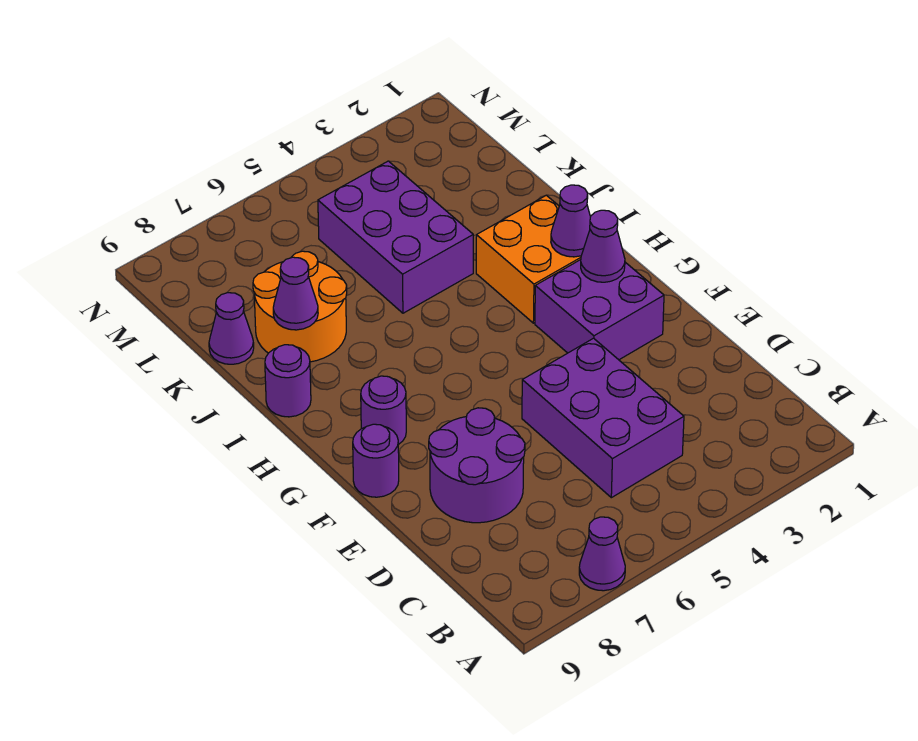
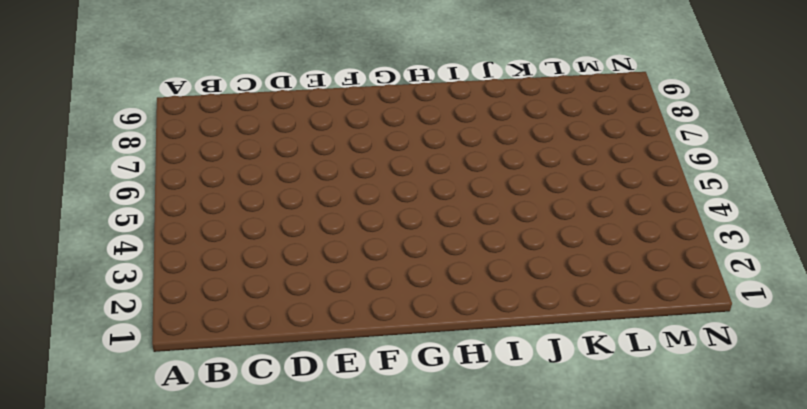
none -> purple cone A7 level 1
none -> purple brick C4:E5 level 1
none -> purple round brick D7:E8 level 1

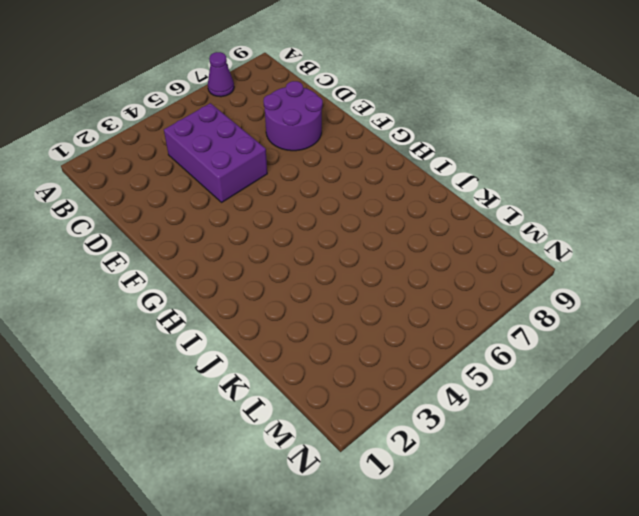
none -> purple brick F2:G3 level 1
none -> purple round brick F9 level 1
none -> purple round brick G8 level 1

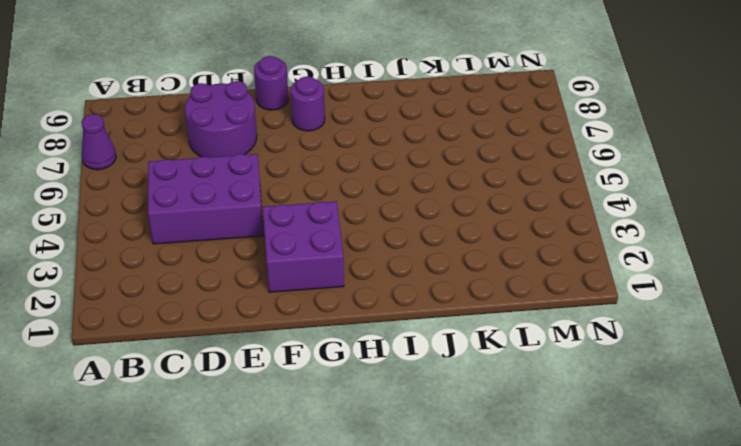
none -> orange brick H2:I3 level 1
none -> purple round brick I9 level 1
none -> purple brick J4:L5 level 1

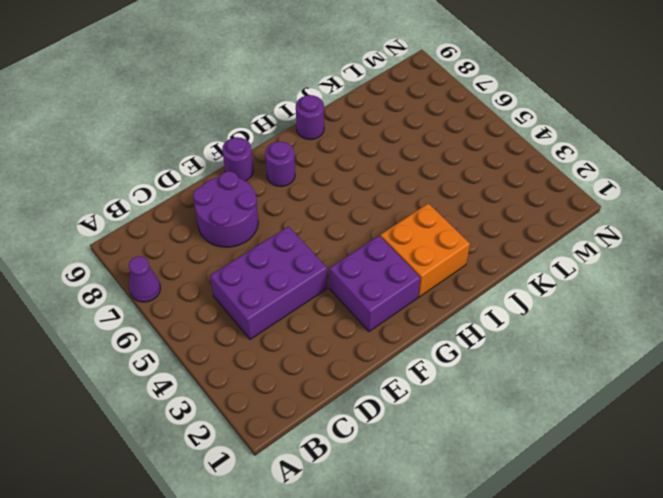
none -> purple brick J4:L5 level 1
none -> orange round brick J7:K8 level 1
none -> purple cone K9 level 1

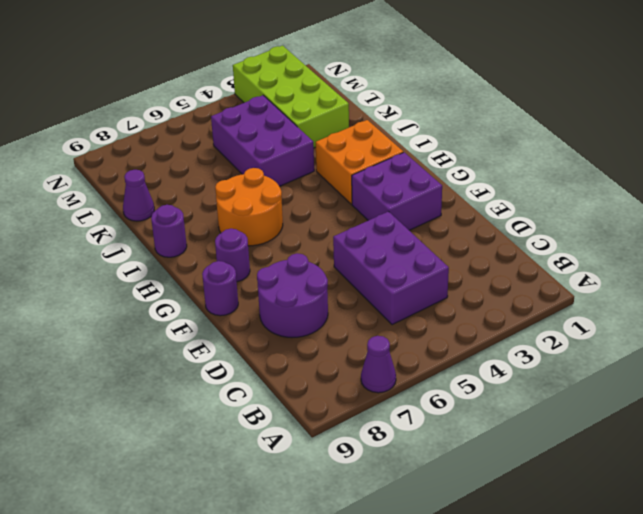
orange round brick H6:I7 level 1 -> orange round brick J7:K8 level 1
lime brick K2:N3 level 1 -> none
none -> purple cone G2 level 2
none -> purple cone H2 level 2
none -> purple cone J8 level 2

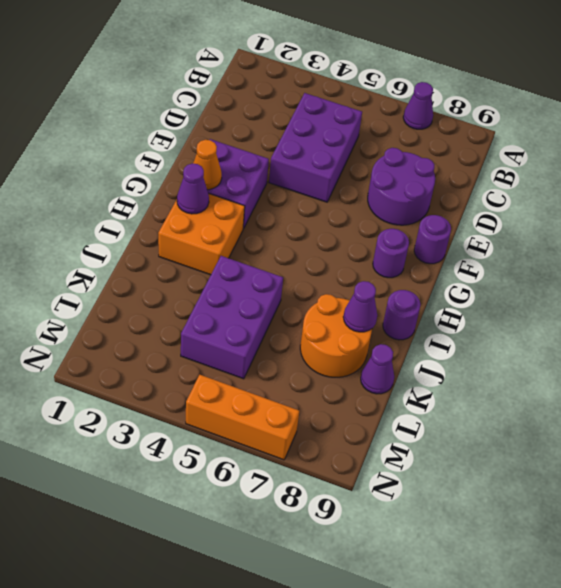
orange cone G2 level 2 -> purple cone G2 level 2
orange brick N5:N7 level 1 -> none

